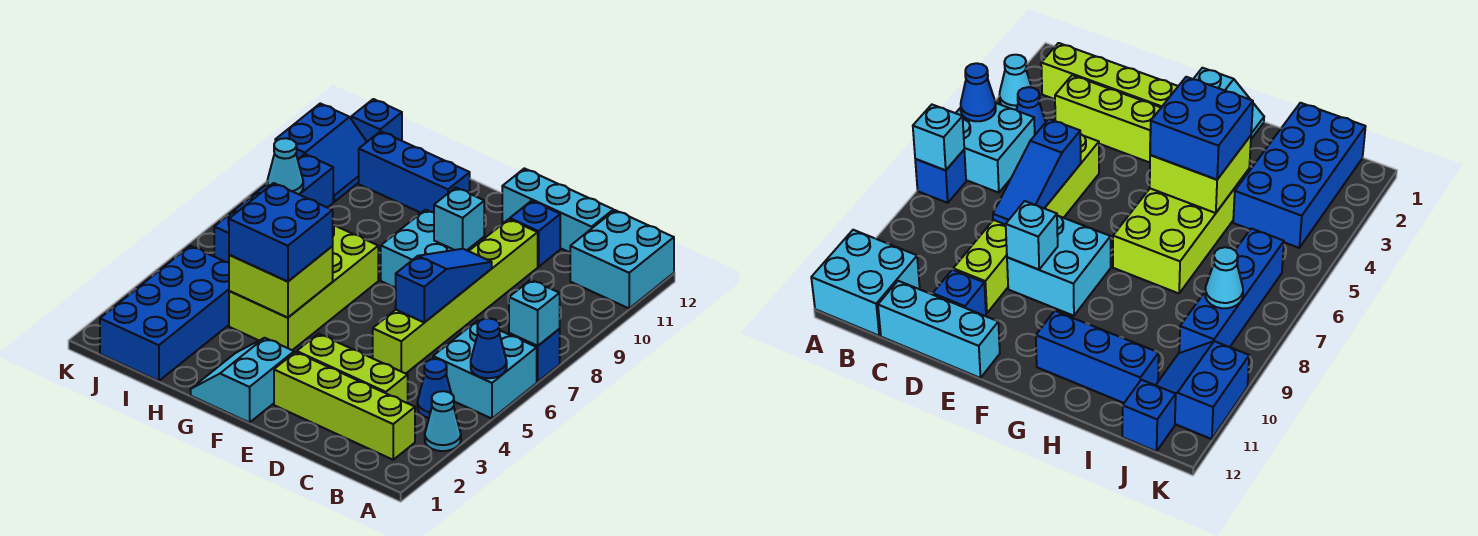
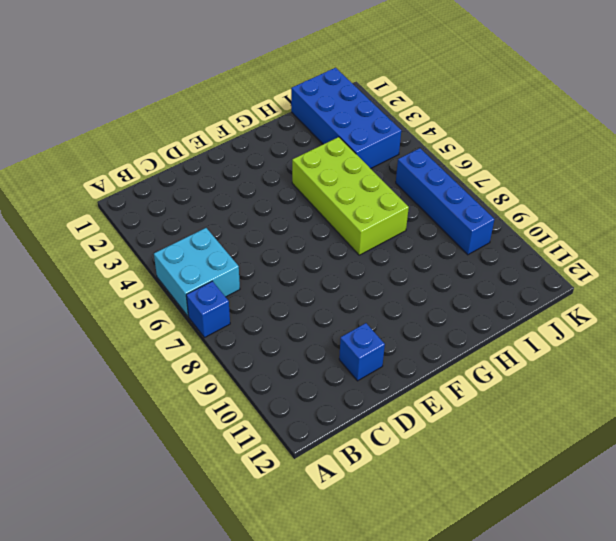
none -> cyan cone A3 level 1
none -> cyan brick A11:B12 level 1
none -> lime brick B2:E2 level 1

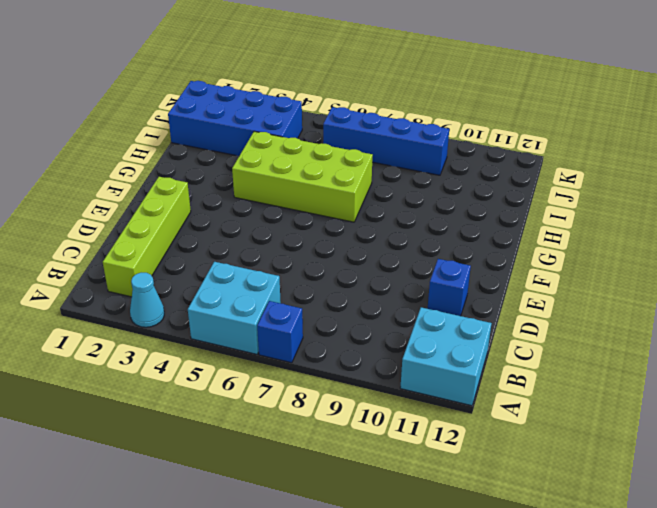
none -> blue cone B4 level 1
none -> lime brick C3:E3 level 1
none -> cyan brick C12:E12 level 1

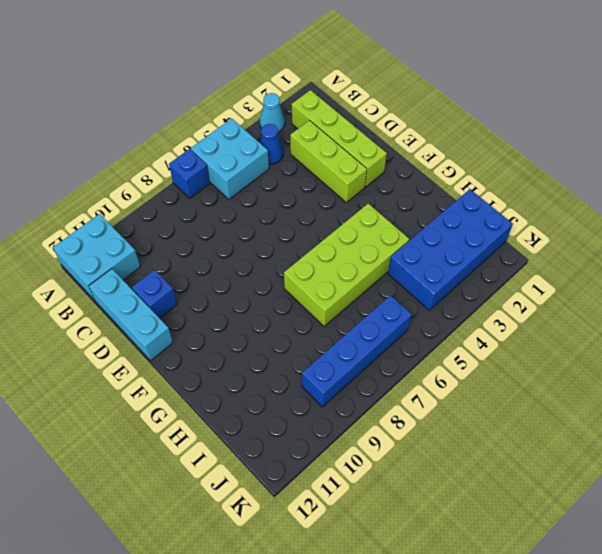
none -> lime brick D5:D10 level 1
none -> cyan brick E8:F9 level 1
none -> cyan slope F1:G2 level 1 top F

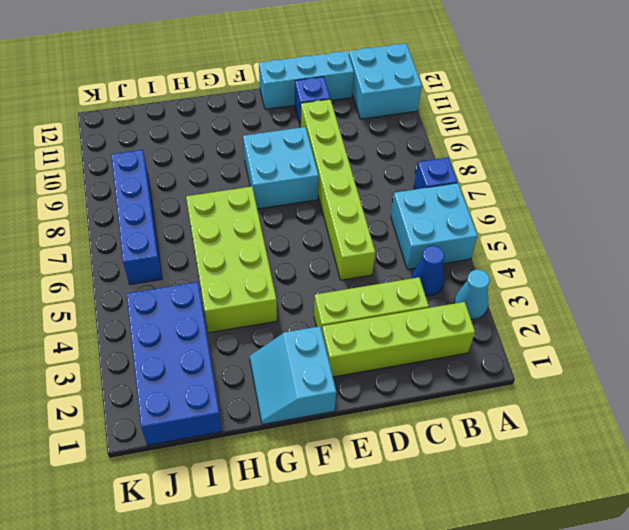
none -> blue brick G11:I11 level 1
none -> blue slope J10:K11 level 1 top K
none -> blue brick J12 level 1

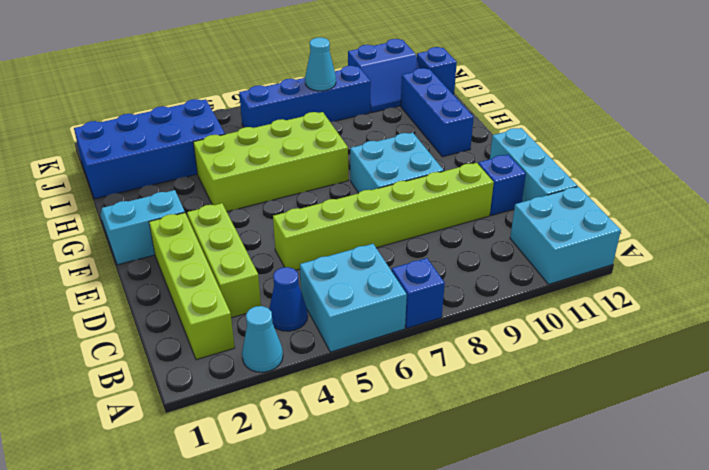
none -> blue cone A5 level 2
none -> cyan brick A7 level 2
none -> blue slope D6:D8 level 2 top 6

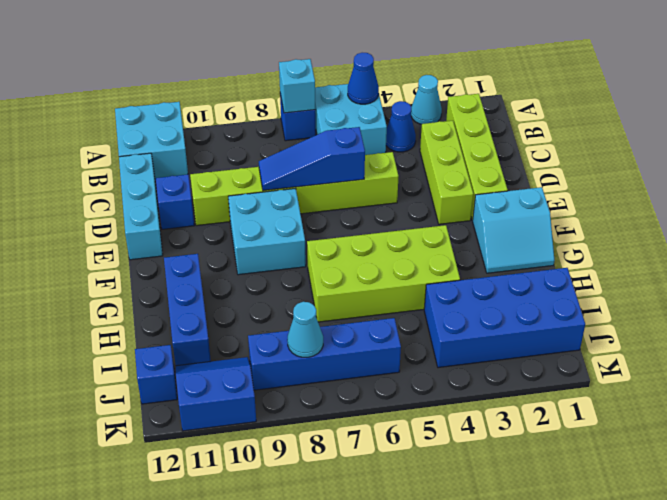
none -> cyan brick E9 level 2
none -> lime brick G4:H5 level 2
none -> blue brick G4:H5 level 3

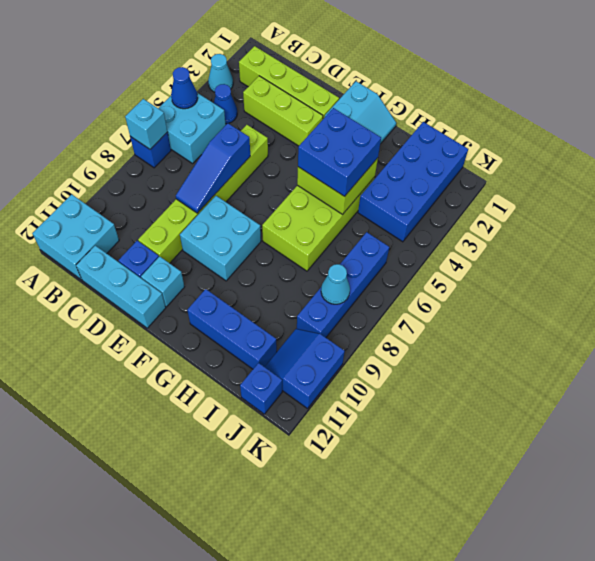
cyan brick E11 level 1 -> cyan brick E9 level 2

